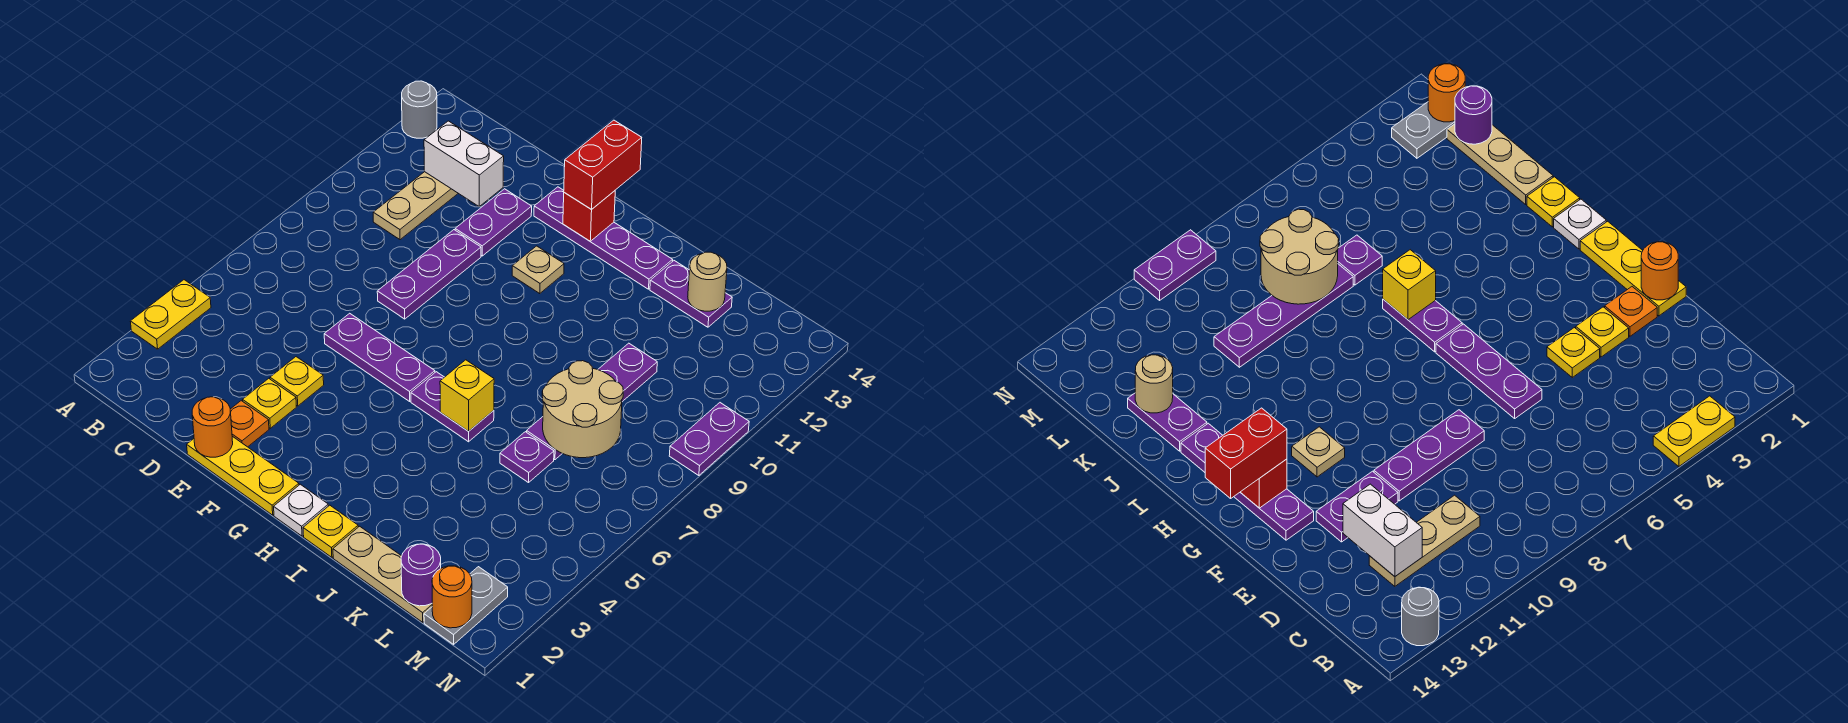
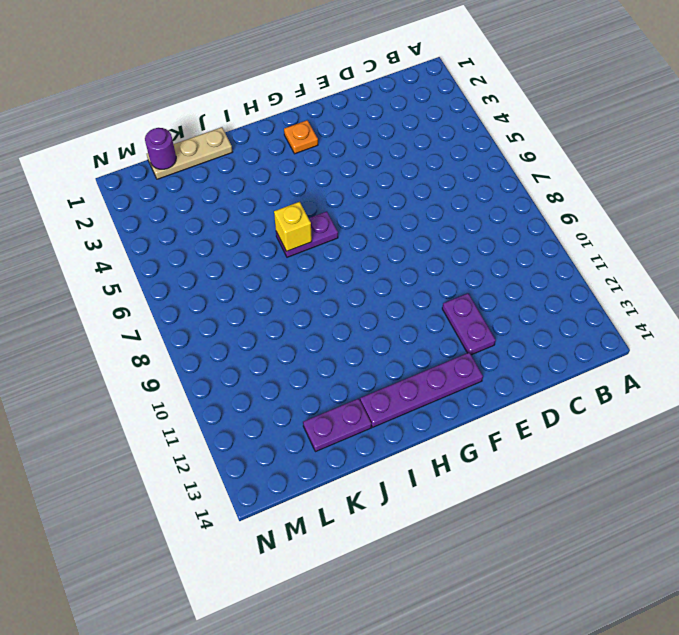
orange plate G2 level 1 -> orange plate E2 level 1
none -> yellow plate A3:A4 level 1
none -> grey round brick A13 level 1
none -> tan plate C10:C12 level 1
none -> yellow plate E1:G1 level 1

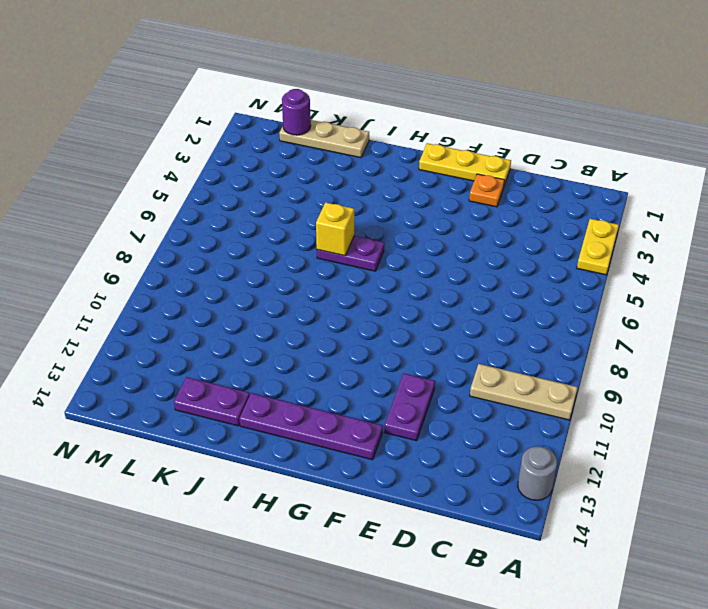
tan plate A10:C10 level 1 -> tan plate C10:C12 level 1
none -> yellow plate E3 level 1
none -> yellow plate E4 level 1
none -> purple plate E6:G6 level 1
none -> purple plate E8:E10 level 1

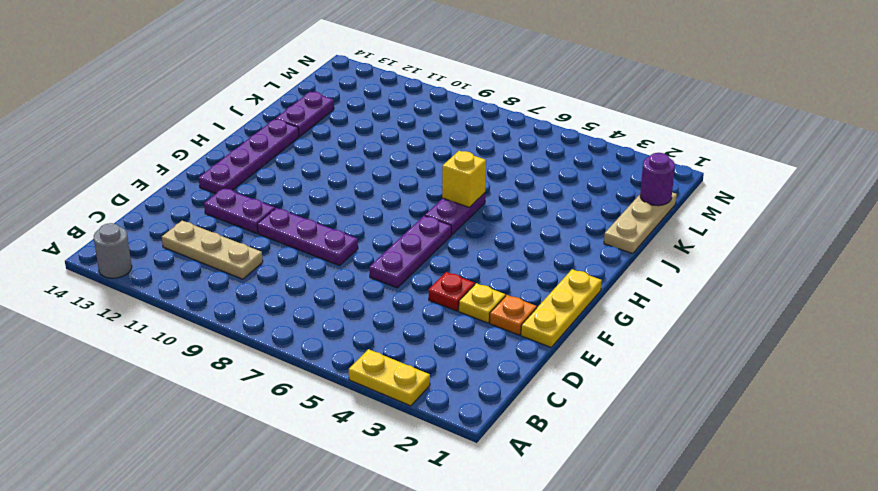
red plate E4 level 1 -> yellow plate E4 level 1
none -> tan plate G11 level 1
none -> white plate H1 level 1
none -> yellow plate I1 level 1
none -> purple plate K6 level 1

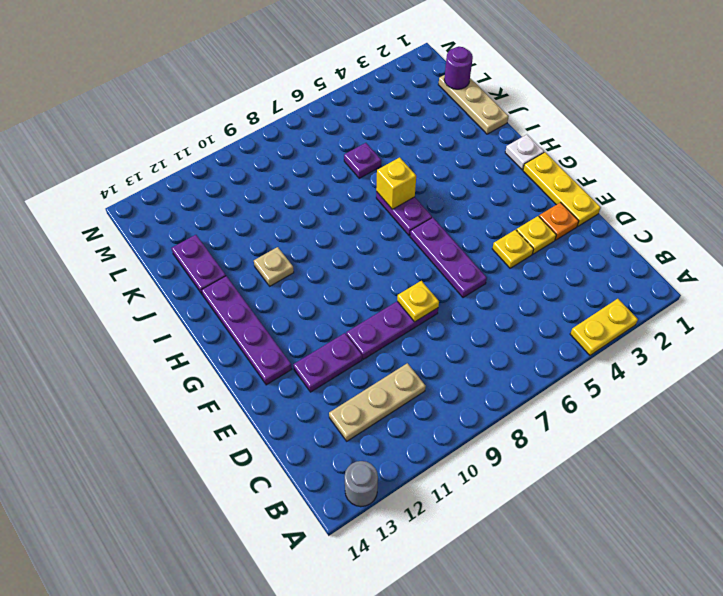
yellow plate E8 level 2 -> yellow plate I1 level 1
tan plate I11 level 1 -> tan plate G11 level 1
none -> purple plate K7:K10 level 1
none -> grey plate M1:M2 level 1
none -> purple plate N9:N10 level 1
none -> white brick C12:D12 level 2

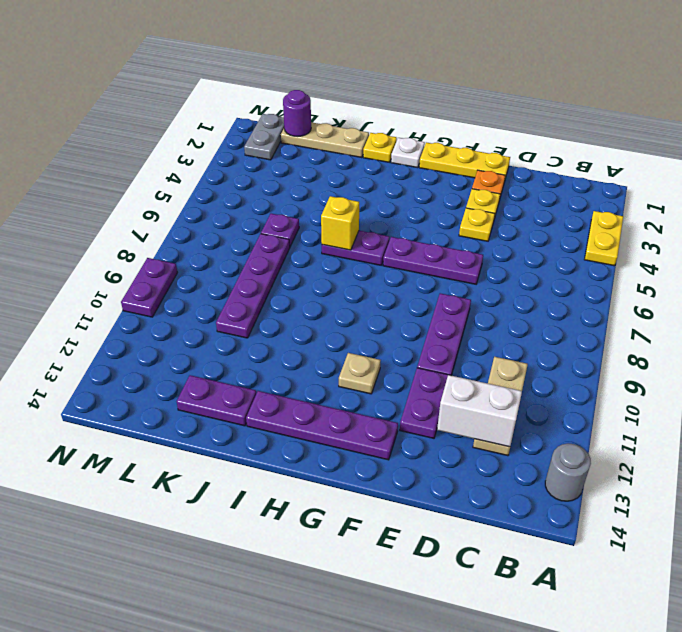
none -> orange round brick E1 level 2
none -> red brick G13 level 2
none -> tan round brick K7:L8 level 2
none -> tan round brick K13 level 2

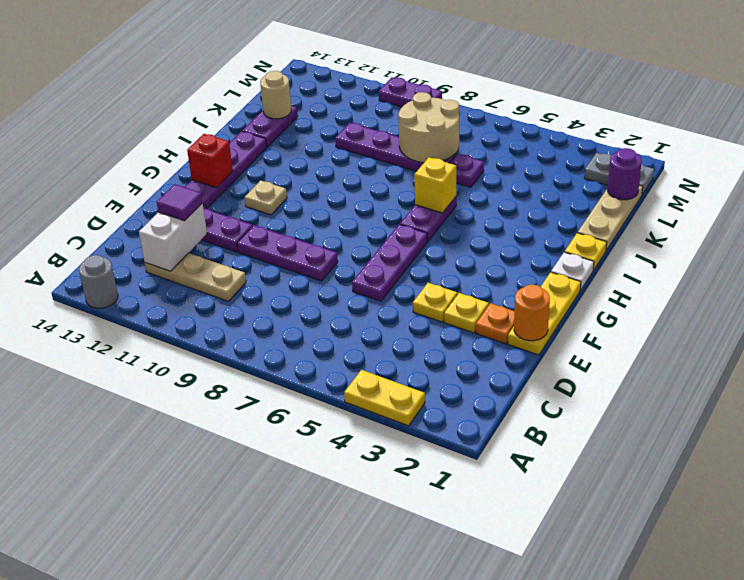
purple tile D12 level 3 -> none
none -> orange round brick M1 level 2
none -> red brick G13:G14 level 3

